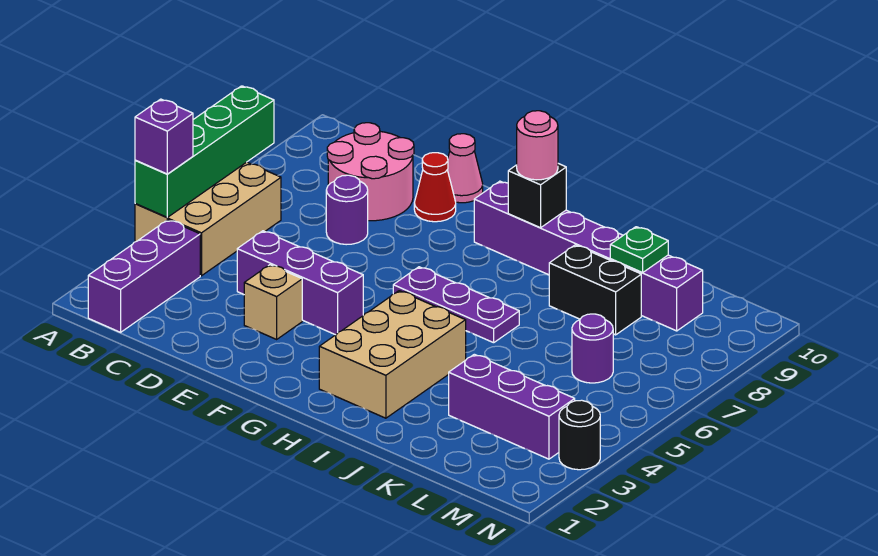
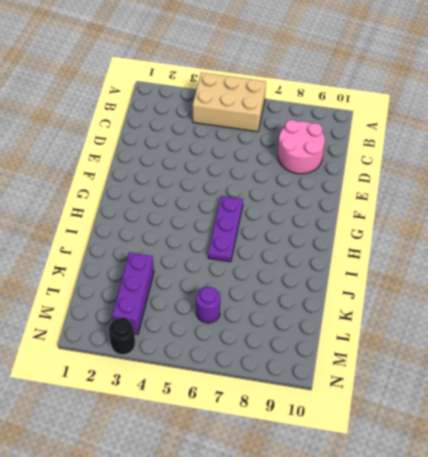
none -> purple brick B1:B3 level 1
none -> purple brick D4:F4 level 1
none -> purple round brick D7 level 1

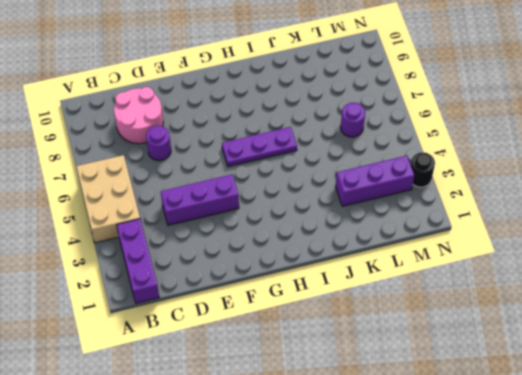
none -> tan brick E3 level 1
none -> red cone E9 level 1
none -> pink cone E10 level 1

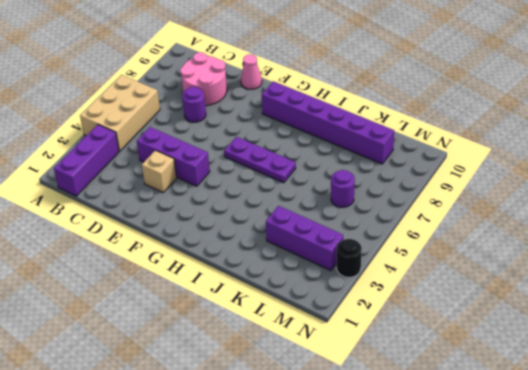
none -> red cone E9 level 1
none -> tan brick H2:I4 level 1
none -> black brick J8:K8 level 1

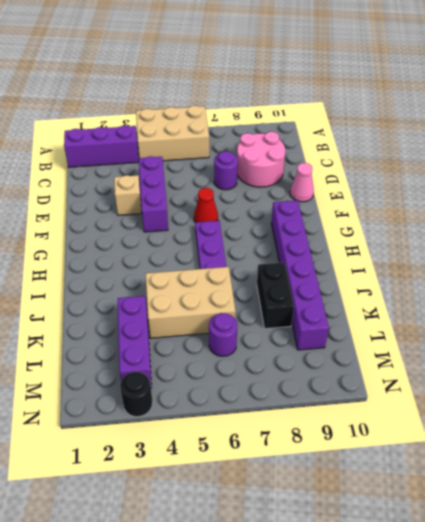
red cone F6 level 1 -> red cone E9 level 1
tan brick J4:K6 level 1 -> tan brick H2:I4 level 1
none -> green brick A4:A7 level 2
none -> black brick H9 level 2
none -> green plate K9 level 2

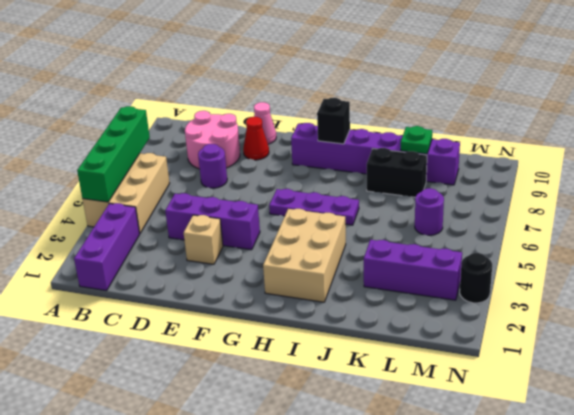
none -> purple brick A4 level 3
none -> pink round brick H9 level 3

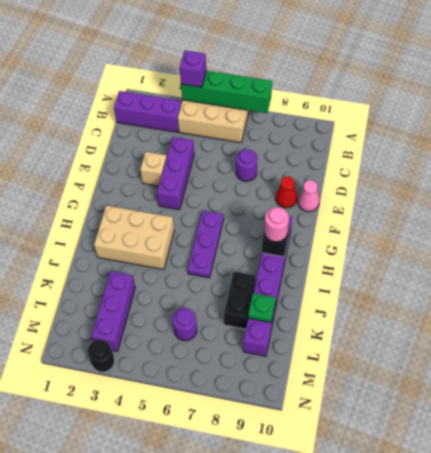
none -> pink round brick C8:D9 level 1

